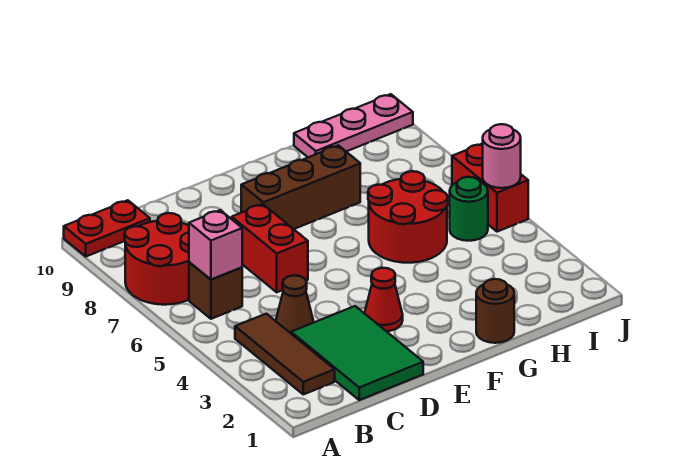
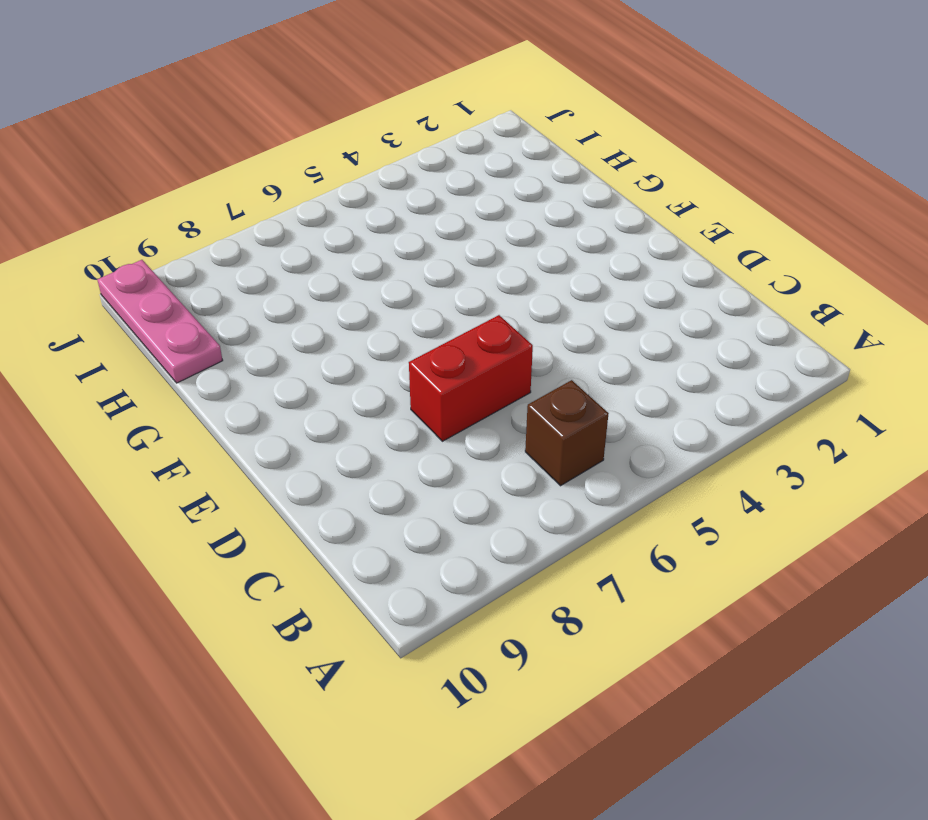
none -> red round brick A7:B8 level 1
none -> red plate A10:B10 level 1
none -> brown tile B2:B4 level 1

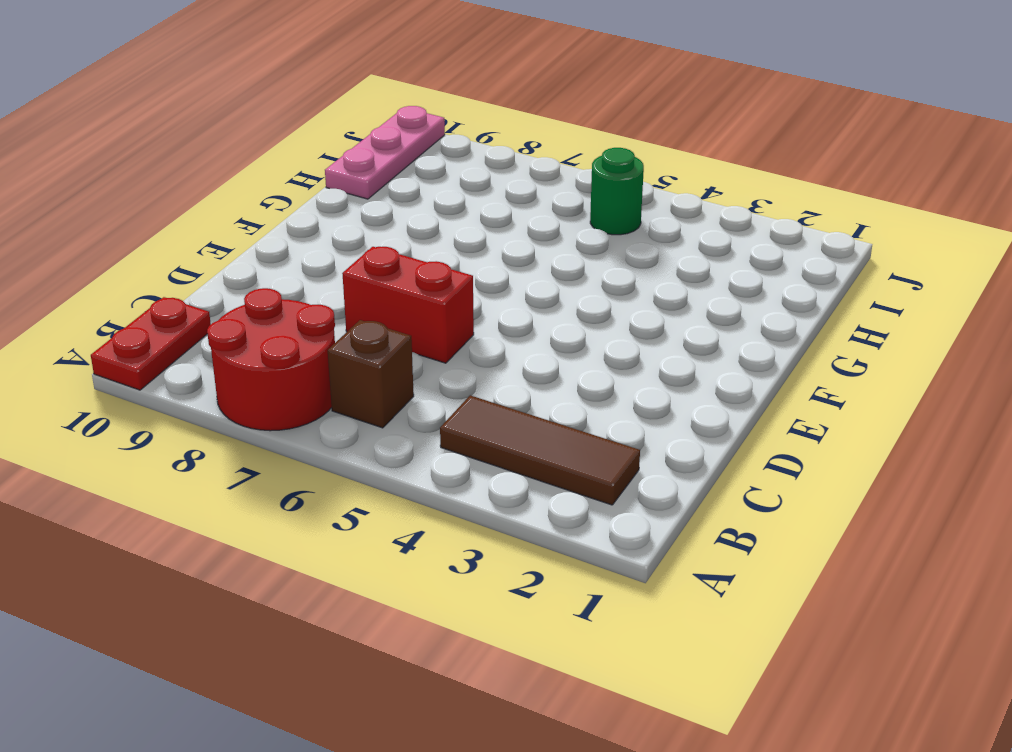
none -> green tile C1:D3 level 1
none -> brown cone C4 level 1
none -> red cone E3 level 1

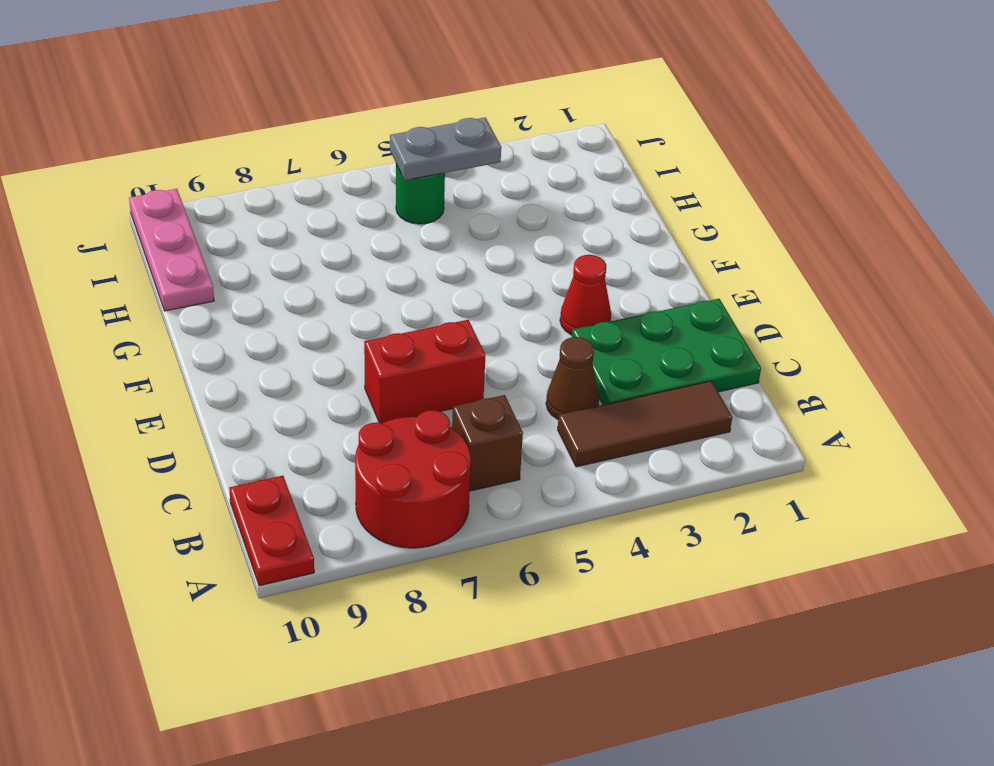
green plate C1:D3 level 1 -> green tile C1:D3 level 1
grey plate I4:I5 level 2 -> none
none -> brown brick E8:G8 level 1
none -> brown round brick G1 level 1
none -> red round brick G5:H6 level 1

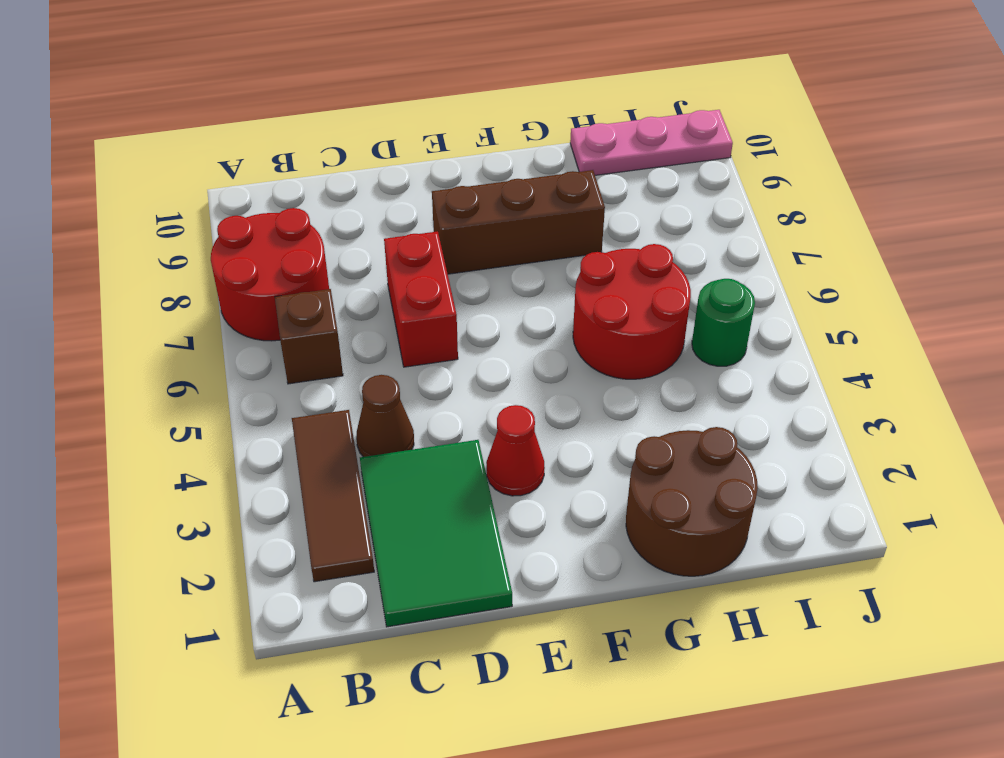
brown round brick G1:H2 level 1 -> brown round brick G1 level 1
none -> red plate A10:B10 level 1
none -> red brick J5:J6 level 1
none -> pink brick B6 level 2

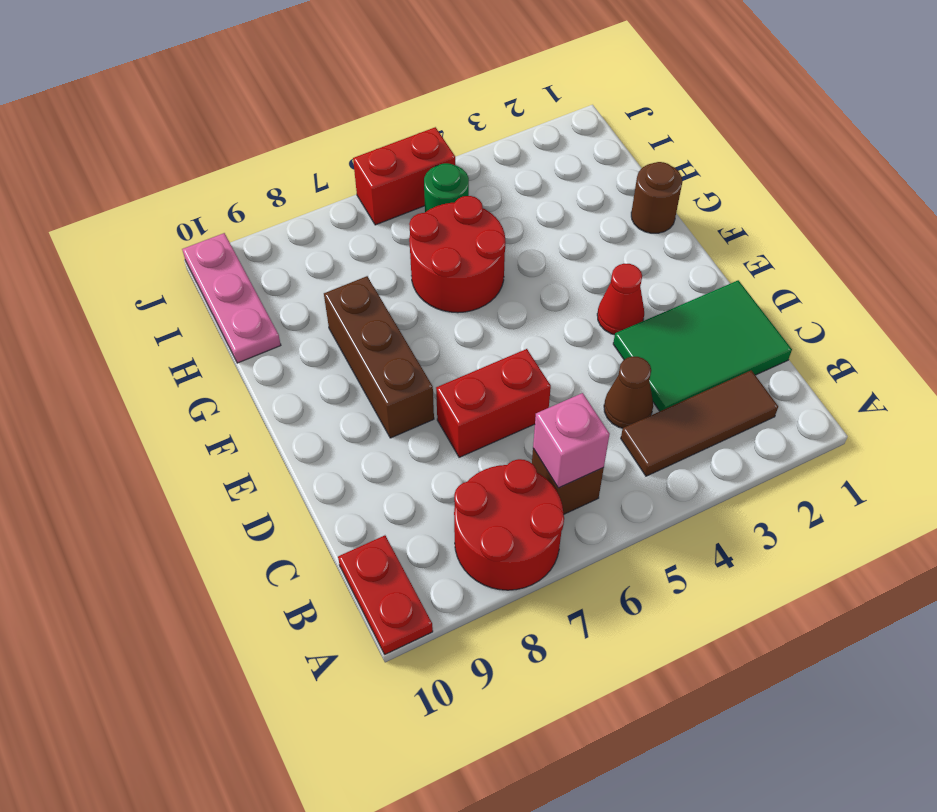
none -> pink round brick J5 level 2

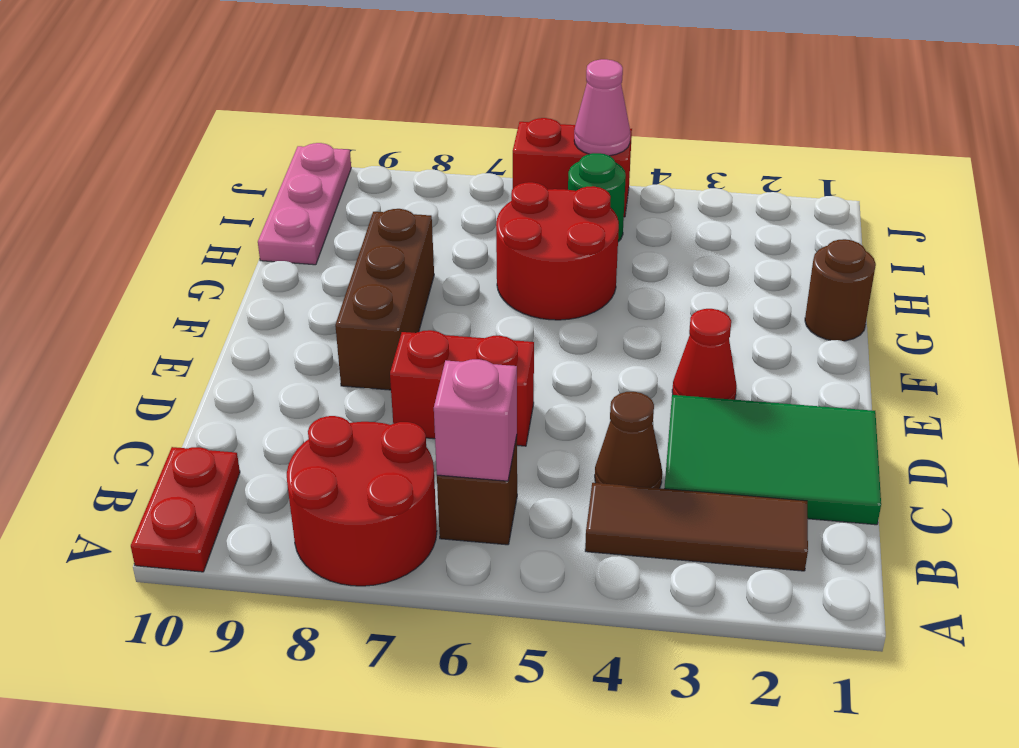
pink cone J5 level 2 -> pink round brick J5 level 2

